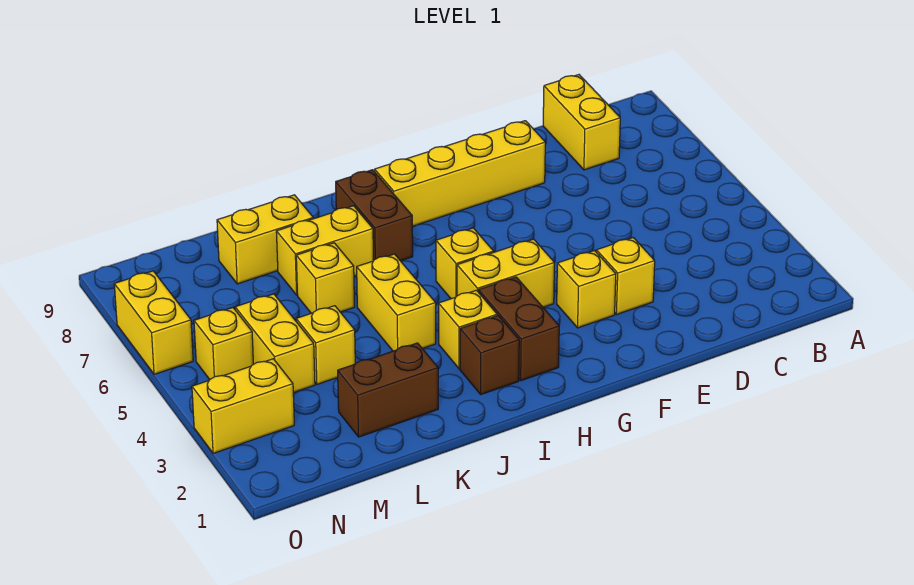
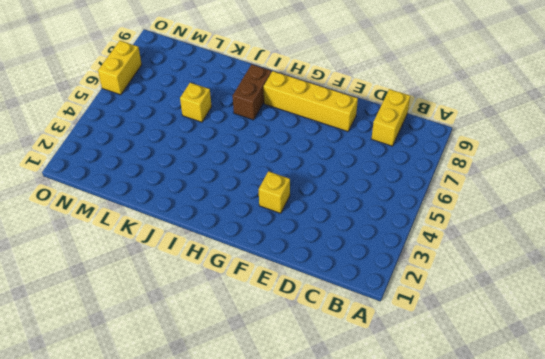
none -> yellow brick E3 level 1
none -> yellow brick G4:H4 level 1
none -> brown brick H2:H3 level 1

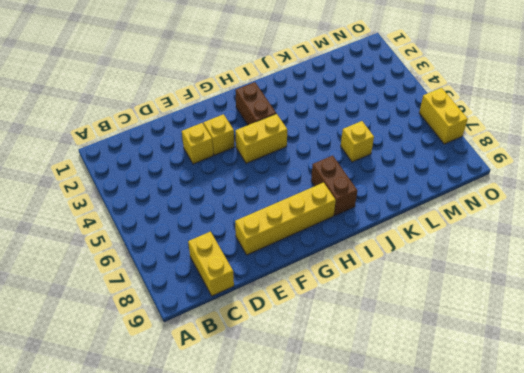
none -> yellow brick H5 level 1
none -> brown brick I2 level 1
none -> yellow brick I3 level 1

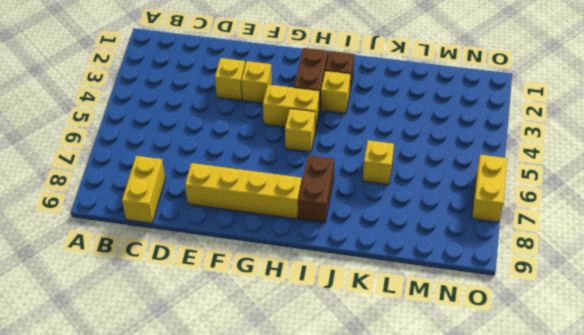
none -> yellow brick J4:J5 level 1
none -> yellow brick J7:K7 level 1
none -> brown brick K2:L2 level 1

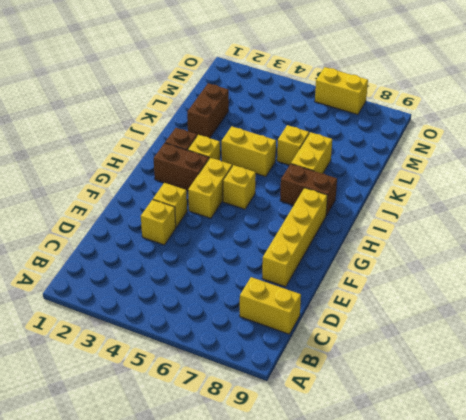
none -> yellow brick K8:L8 level 1
none -> yellow brick L4 level 1
none -> yellow brick M4:M5 level 1

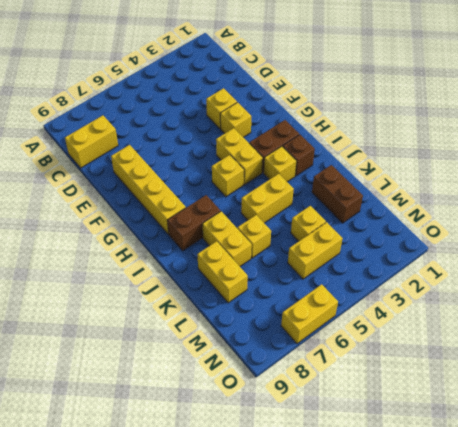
none -> yellow brick N3:O3 level 1
none -> yellow brick N5 level 1

